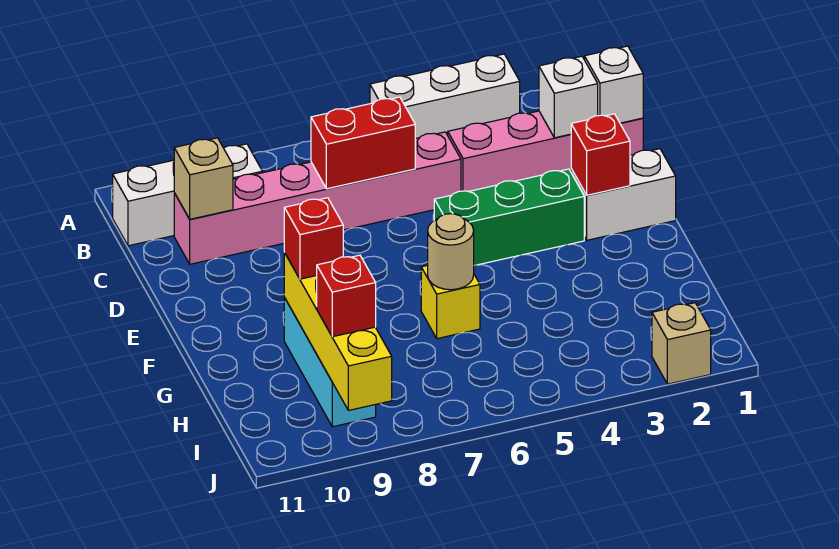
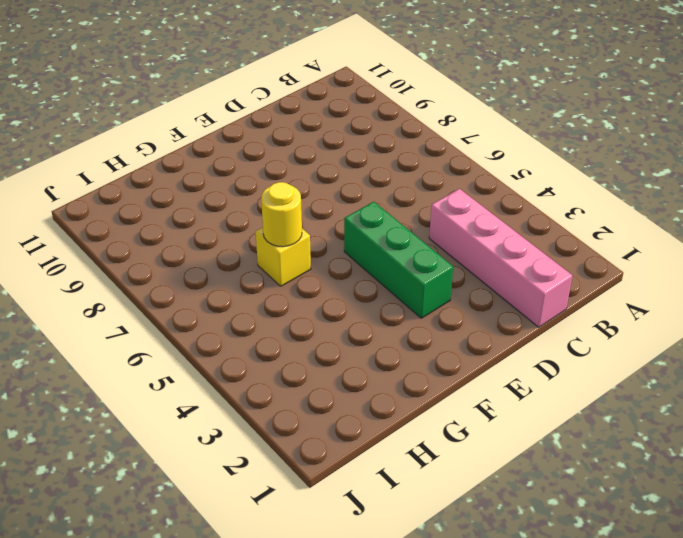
yellow round brick G6 level 2 -> tan round brick G6 level 2
none -> white brick A3:A5 level 1
none -> white brick B9:B11 level 1
none -> pink brick C5:C10 level 1

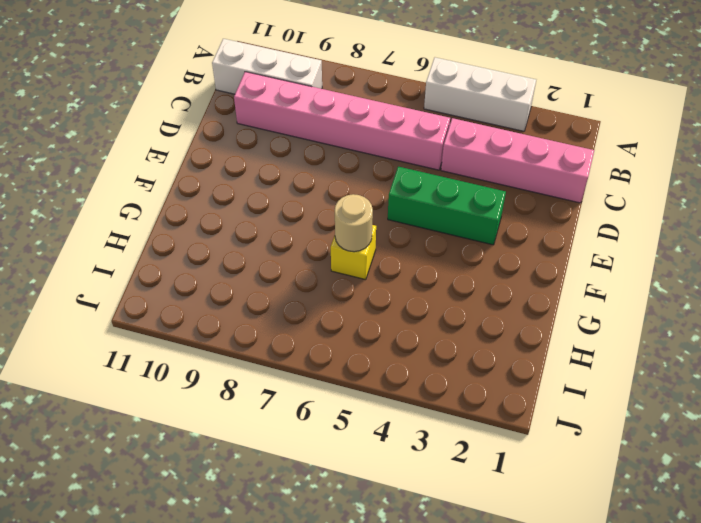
none -> white brick E1:E2 level 1
none -> cyan brick G9:I9 level 1
none -> tan brick J2 level 1

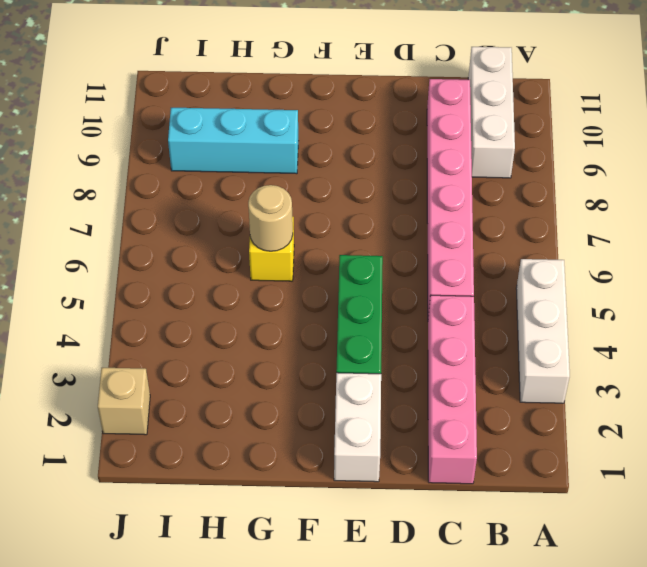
none -> white brick C1 level 2
none -> white brick C2 level 2
none -> red brick C6:C7 level 2

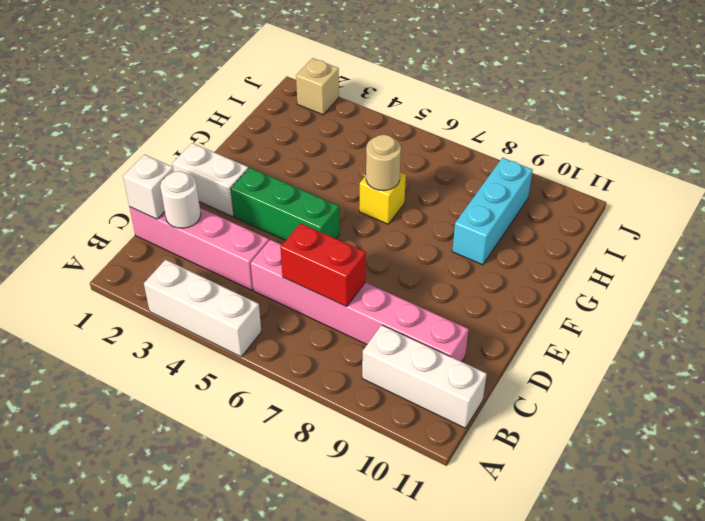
white round brick C2 level 2 -> white brick C2 level 2
none -> tan brick C10 level 2
none -> red brick E2 level 2
none -> yellow brick G9:J9 level 2

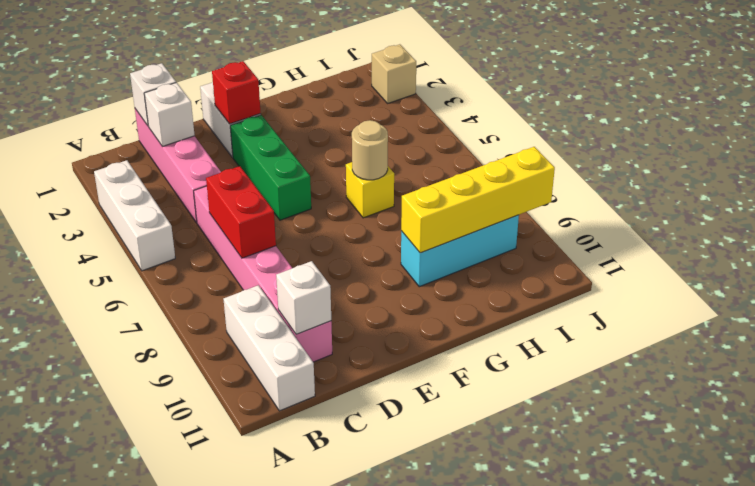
white brick C10 level 2 -> tan brick C10 level 2
none -> red brick G9 level 3
none -> red brick I9 level 3

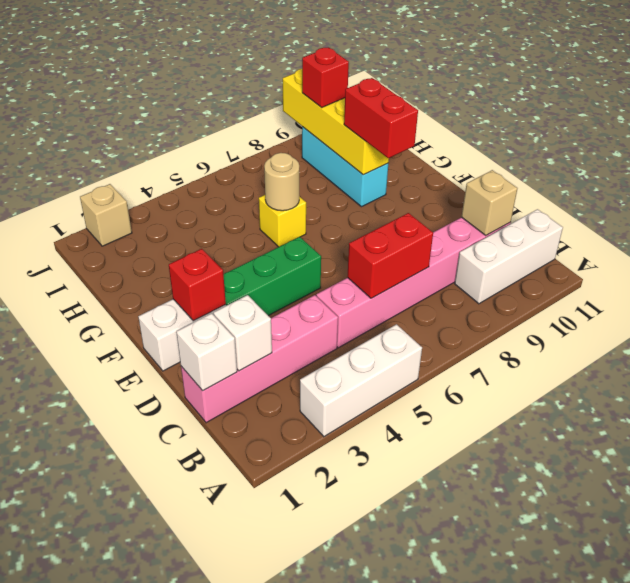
red brick F9:G9 level 3 -> red brick G9 level 3

